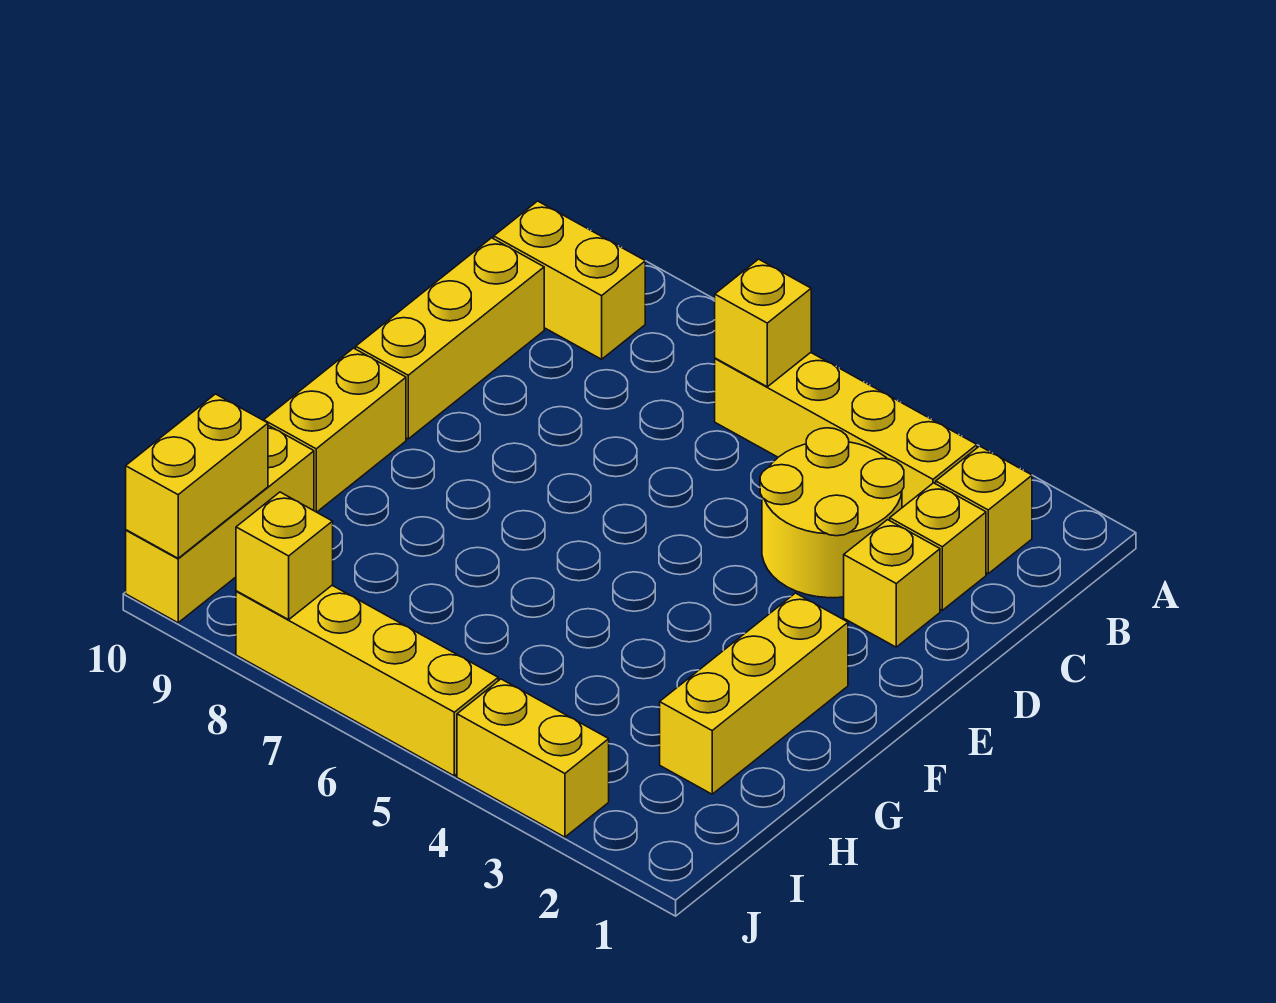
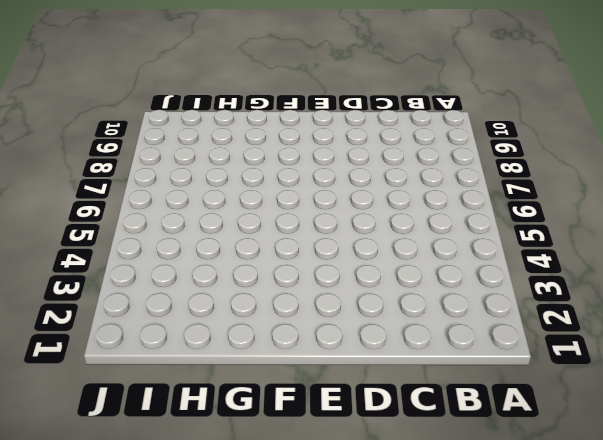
none -> yellow brick B2 level 1
none -> yellow brick B3:B6 level 1
none -> yellow brick B9:B10 level 1

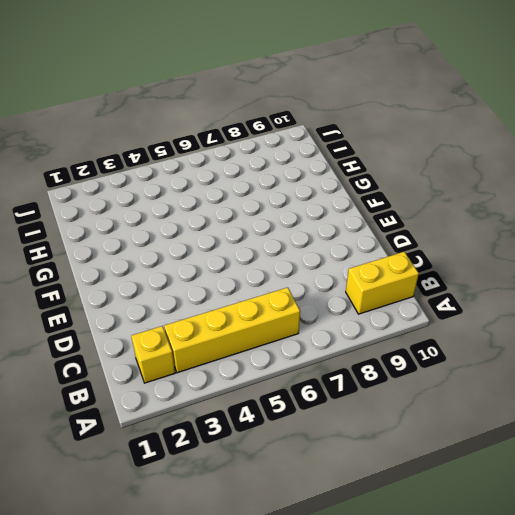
none -> yellow brick C2 level 1
none -> yellow round brick C3:D4 level 1
none -> yellow brick C10:E10 level 1

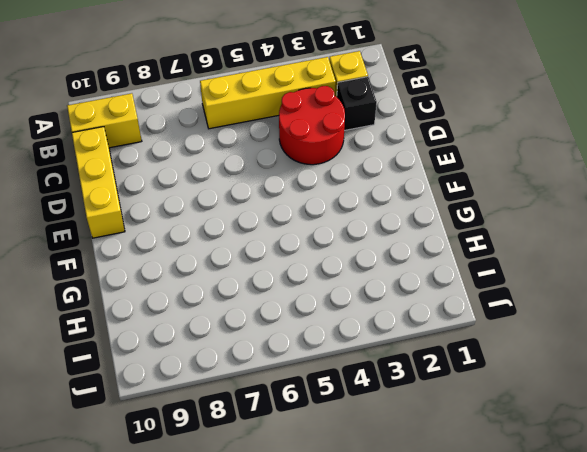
black brick C2 level 1 -> yellow brick C2 level 1
red round brick C3:D4 level 1 -> yellow round brick C3:D4 level 1
none -> yellow brick D2 level 1
none -> yellow brick F2:H2 level 1
none -> yellow brick F10:G10 level 1

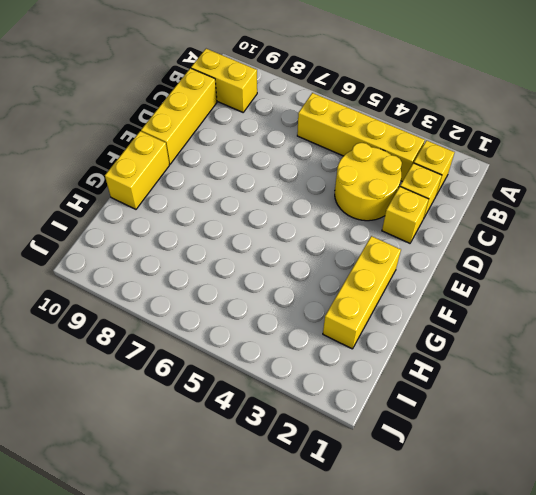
none -> yellow brick H10:J10 level 1
none -> yellow brick J3:J4 level 1
none -> yellow brick J5:J8 level 1

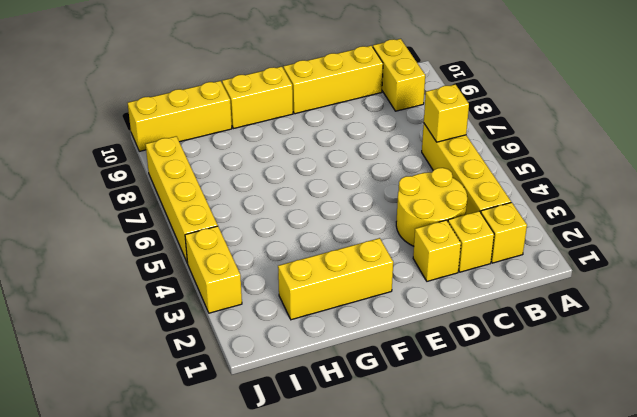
none -> yellow brick I10:J10 level 2
none -> yellow brick J8 level 2

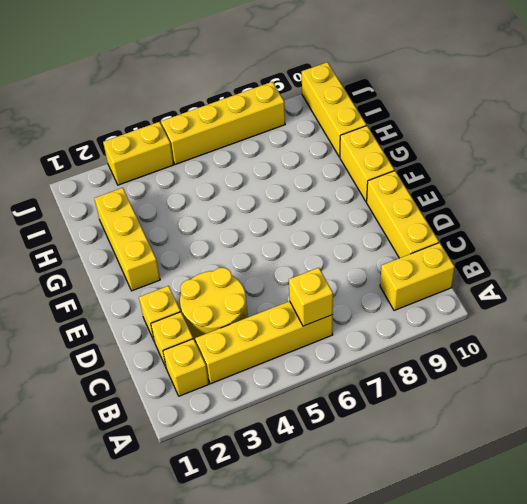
none -> yellow brick I10:J10 level 2
none -> yellow brick J8 level 2

